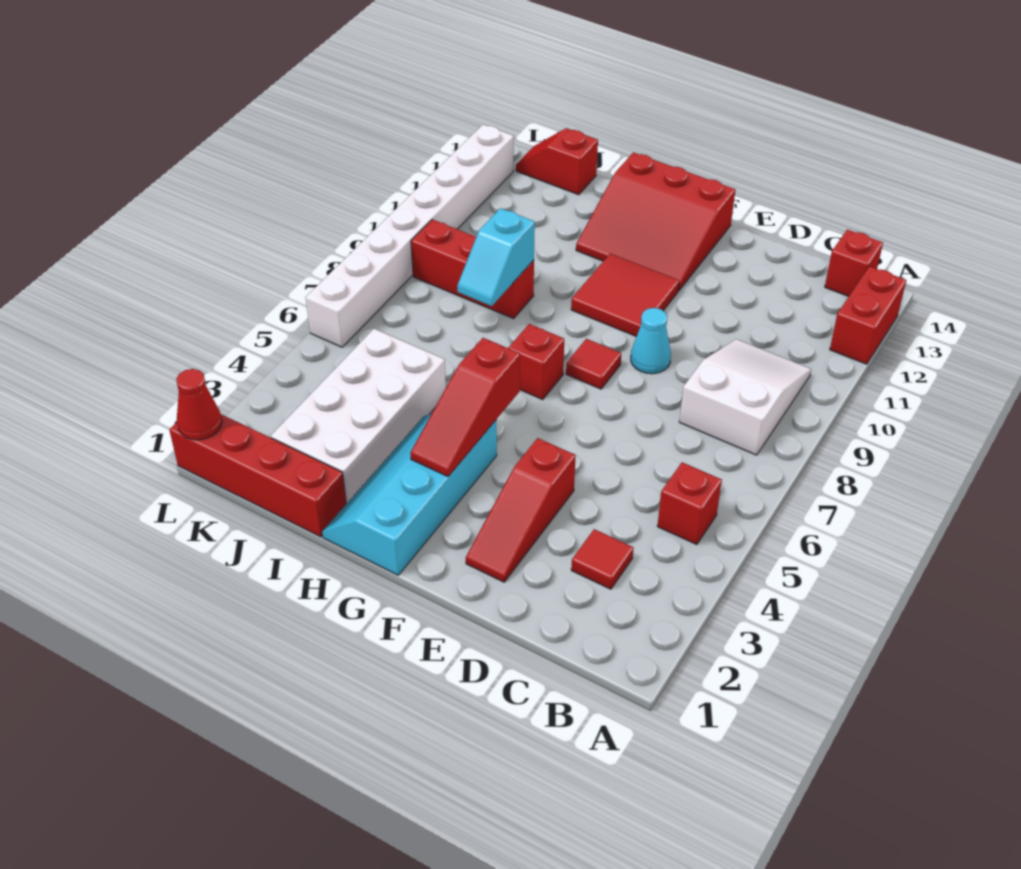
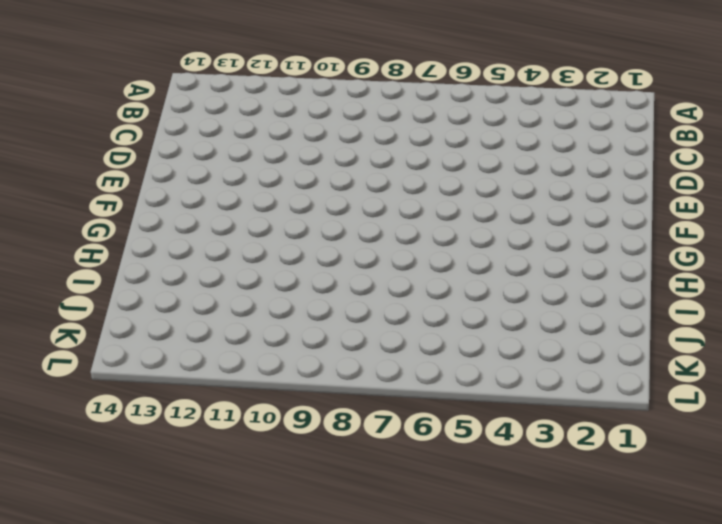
none -> red brick A12:A13 level 1
none -> red brick B5 level 1
none -> white slope B8:C10 level 1 top 8

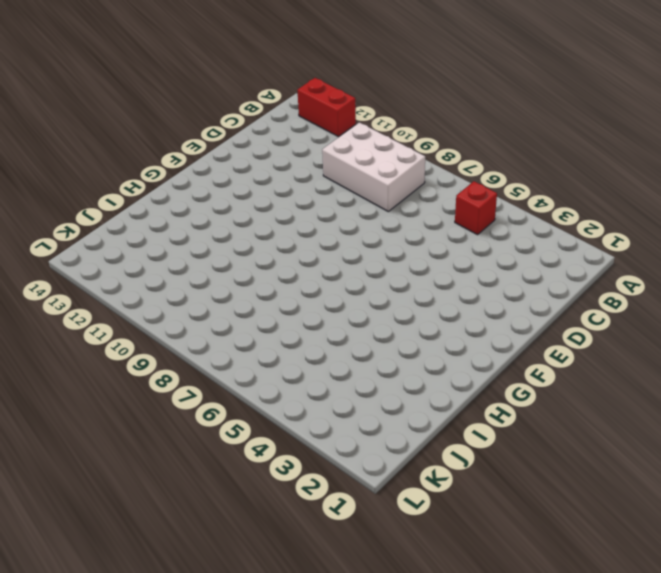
white brick B8:C10 level 1 -> white slope B8:C10 level 1 top 8
none -> red brick B14 level 1
none -> red tile C3 level 1
none -> red slope E2:E4 level 1 top 4

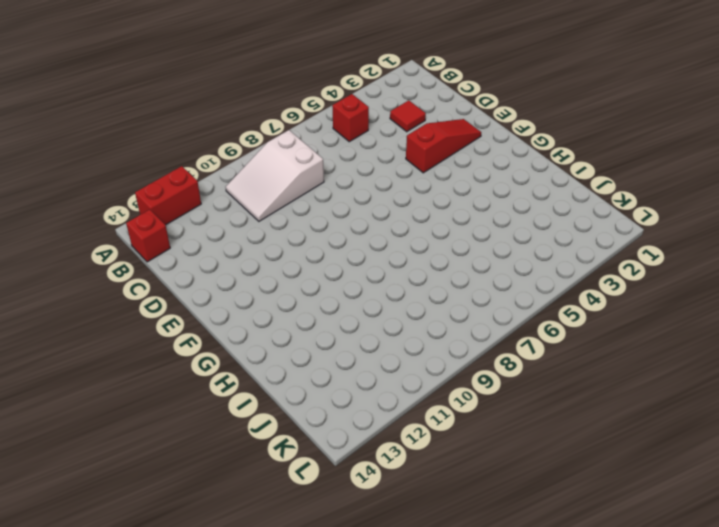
none -> cyan cone E9 level 1
none -> red tile F8 level 1
none -> red tile F10:G11 level 1

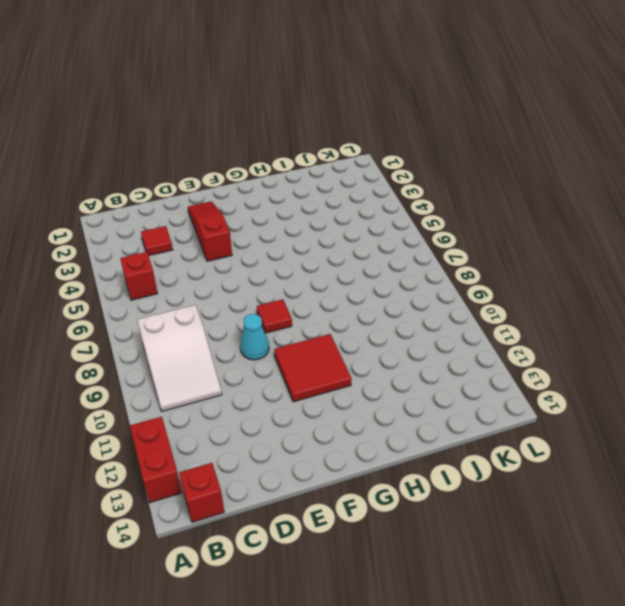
none -> red slope F12:H14 level 1 top 14
none -> cyan slope G1:H4 level 1 top G
none -> red brick G7 level 1

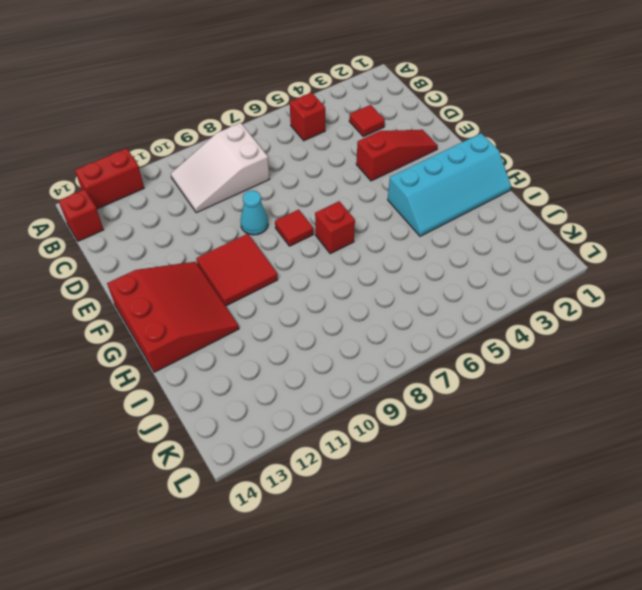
none -> red brick I1:L1 level 1
none -> white brick I2:J5 level 1
none -> red brick I9:K9 level 1

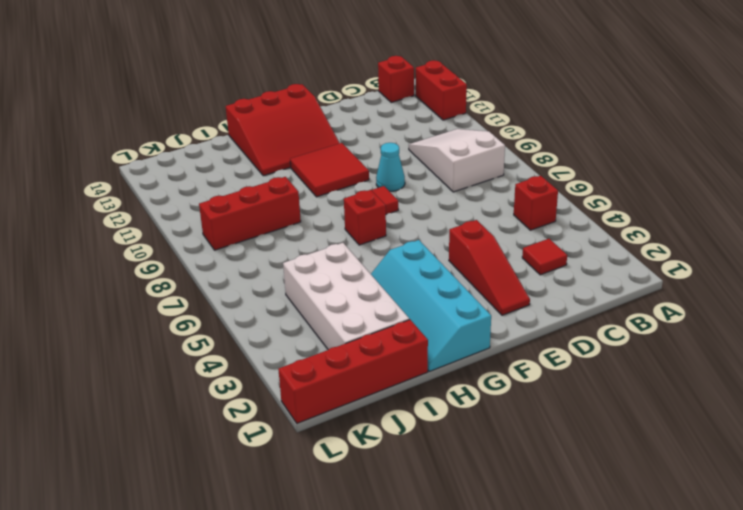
none -> red slope J14:K14 level 1 top J
none -> white brick L6:L13 level 1
none -> red slope G3:G5 level 2 top 5

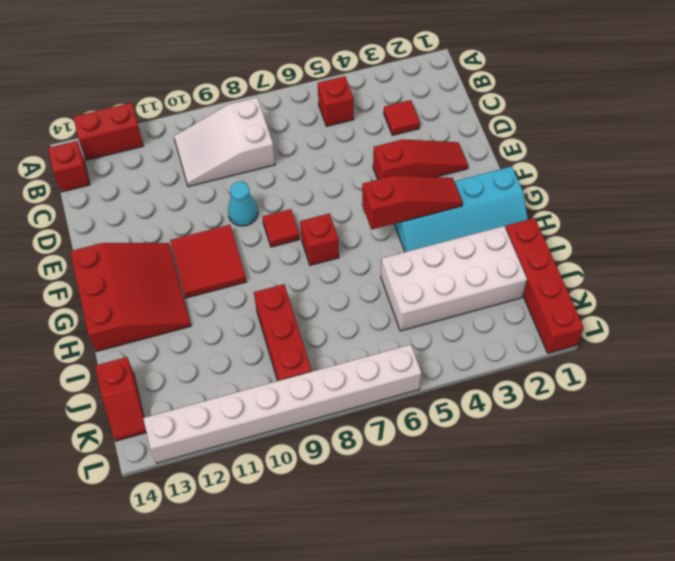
none -> cyan slope I8:I9 level 2 top 9
none -> red cone L1 level 2

